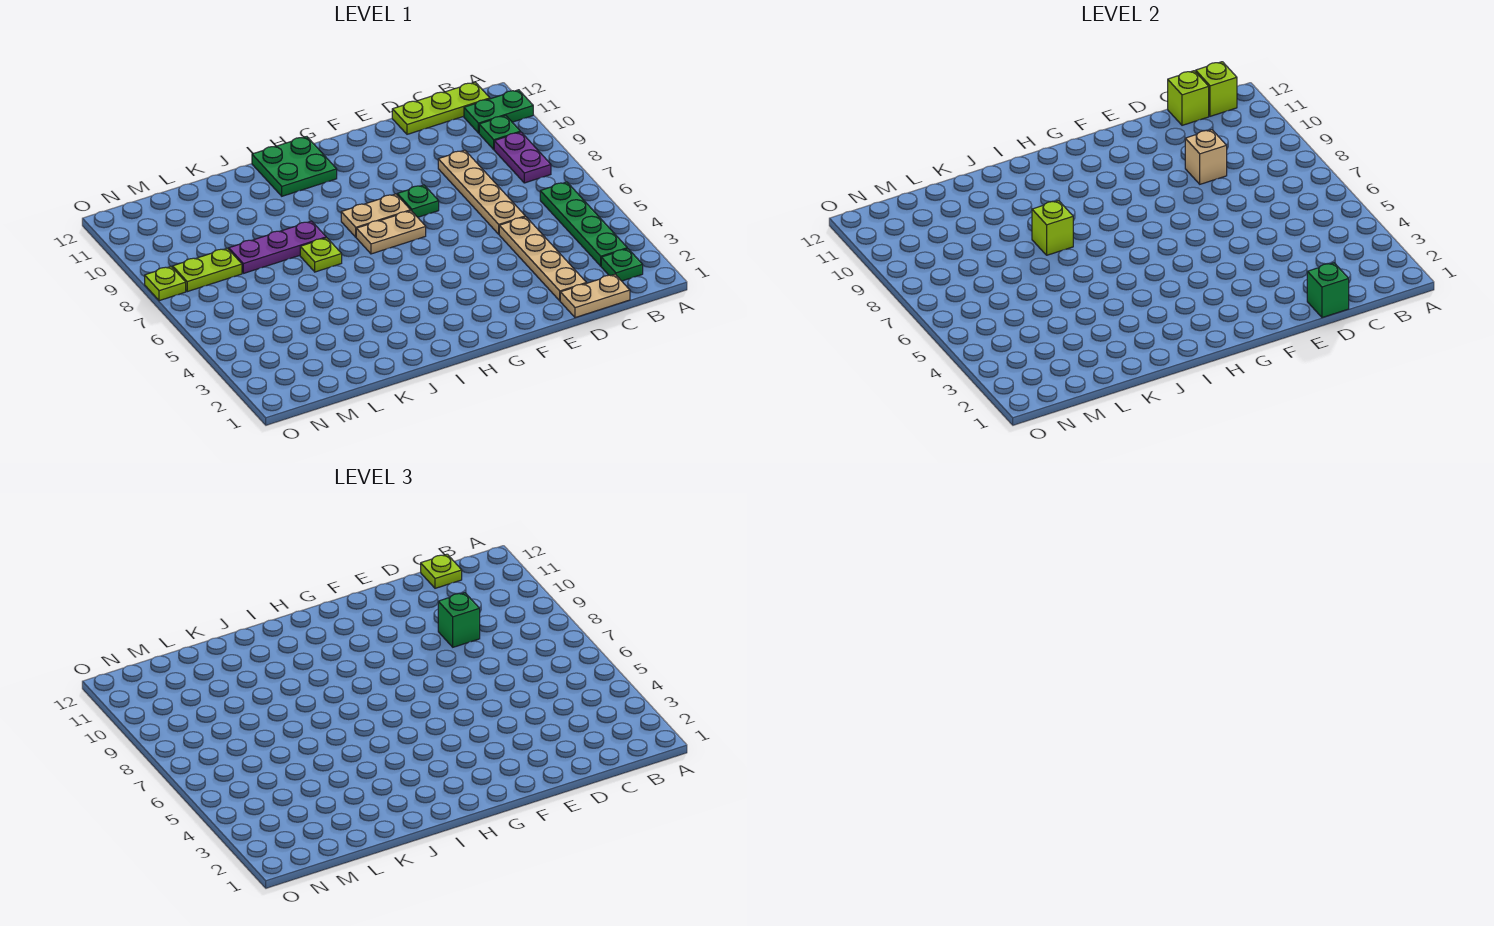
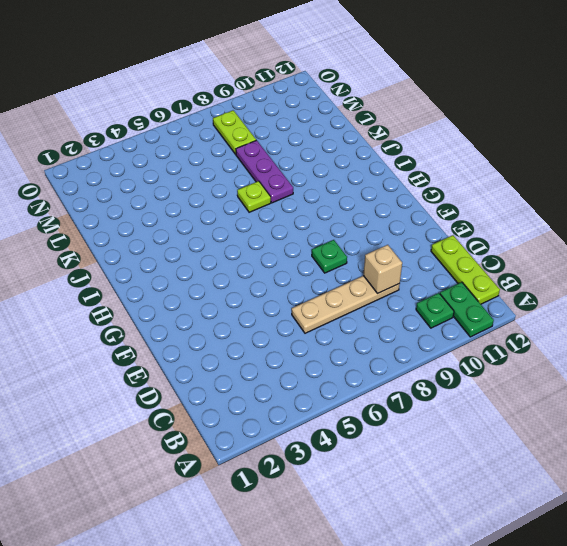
none -> green plate B2 level 1
none -> green plate B3:B6 level 1
none -> purple plate B8:B9 level 1

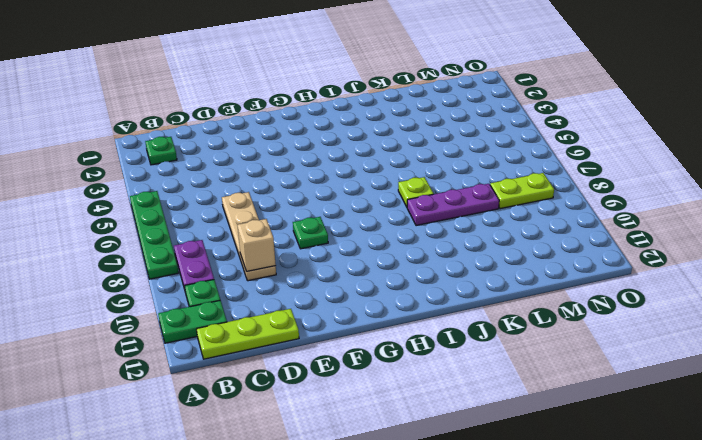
green plate A5:A8 level 1 -> green plate B3:B6 level 1
none -> tan plate C1:D1 level 1
none -> tan plate D2:D5 level 1
none -> tan plate G7:H7 level 1

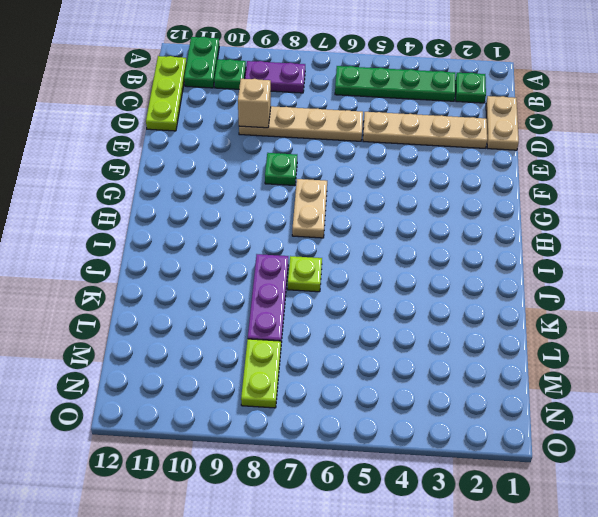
none -> tan plate G8:H8 level 1
none -> green plate H11:I12 level 1
none -> lime plate O8 level 1

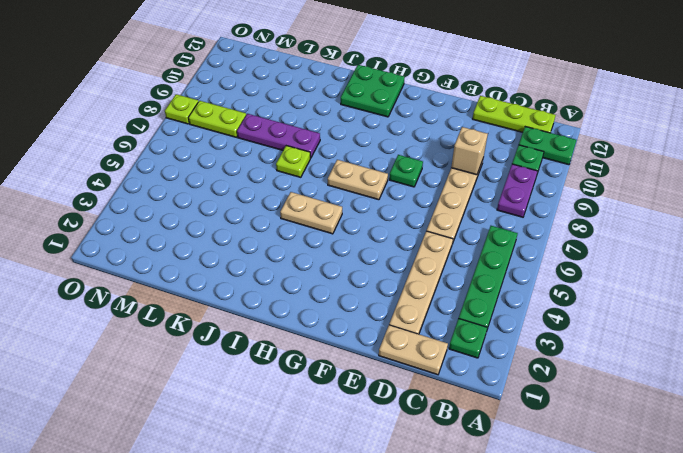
tan plate H5:I5 level 1 -> tan plate G8:H8 level 1
none -> lime brick B12 level 2
none -> lime brick C12 level 2
none -> green brick D1 level 2

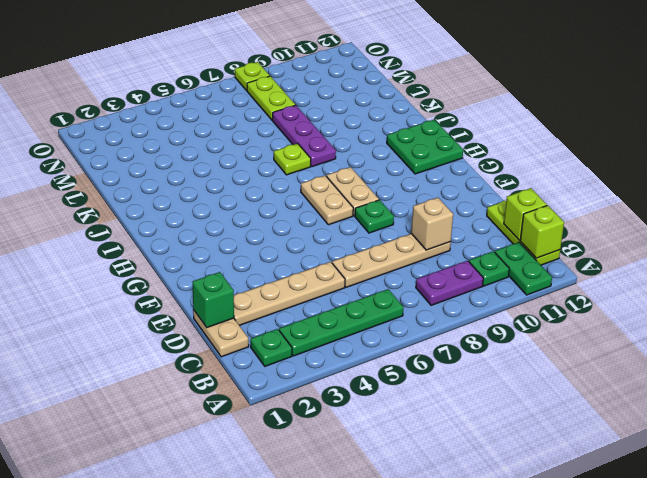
none -> lime brick J8 level 2
none -> lime plate C12 level 3
none -> green brick D9 level 3

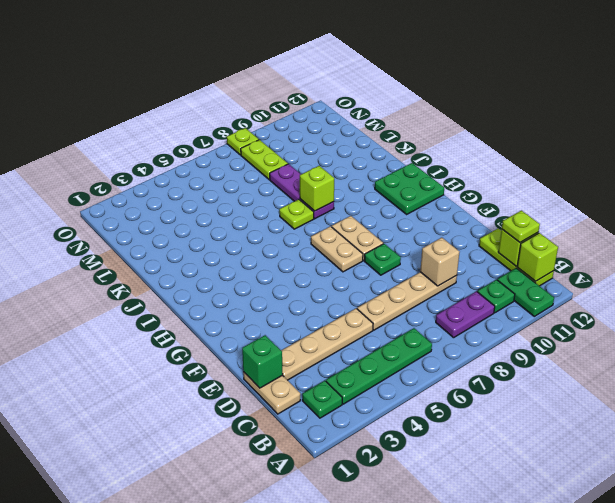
none -> green brick D9 level 3

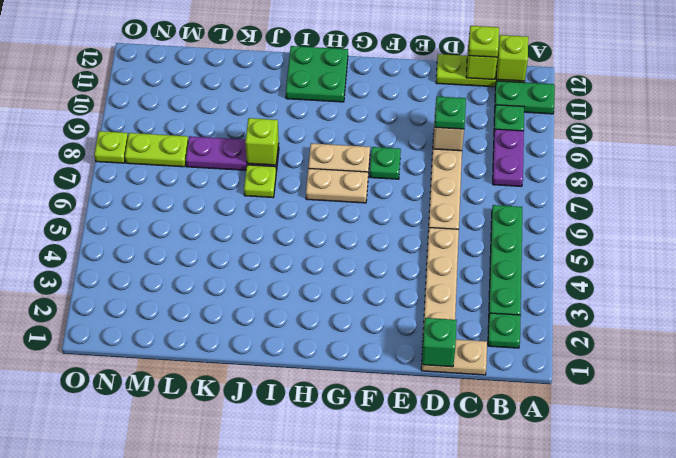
green plate D9 level 3 -> green brick D9 level 3

